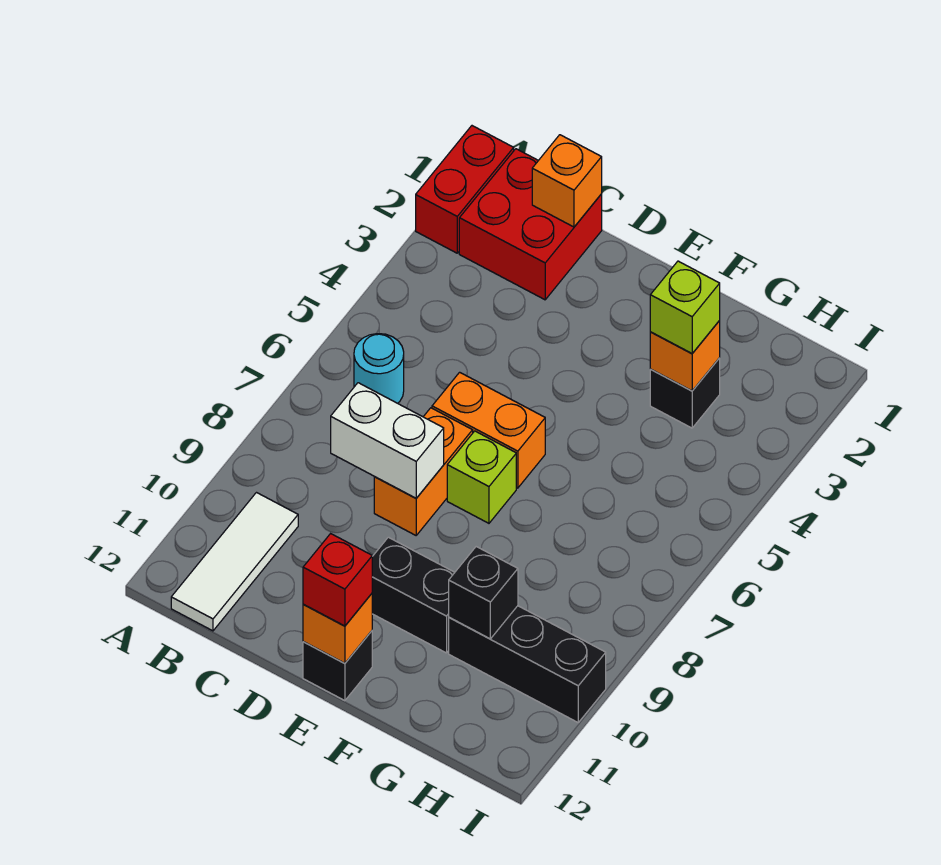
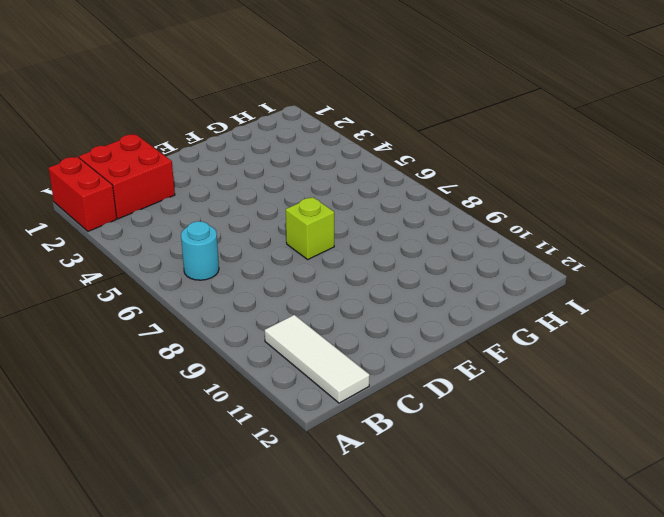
none -> orange brick D6:E6 level 1
none -> orange brick D7:D8 level 1
none -> black brick E10:F10 level 1

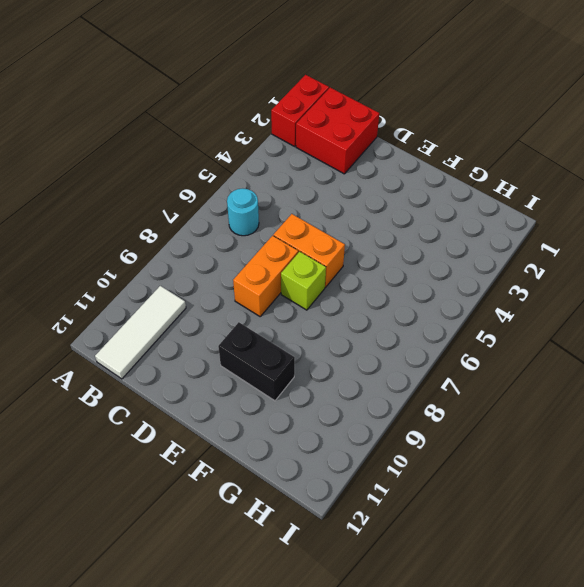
none -> black brick E12 level 1
none -> black brick G3 level 1
none -> black brick G10:I10 level 1

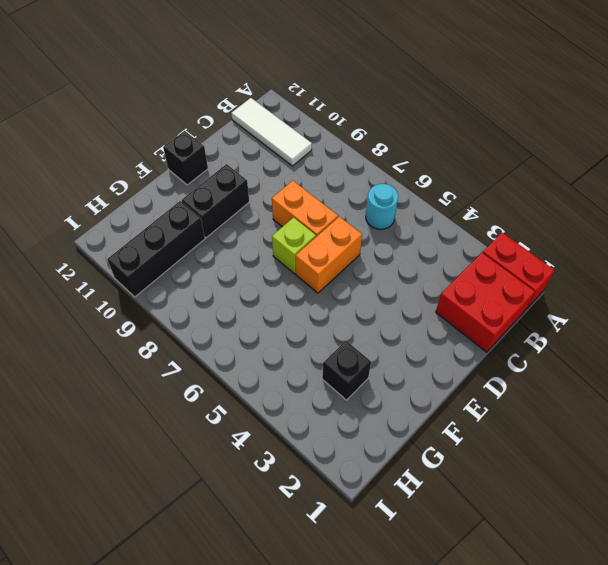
none -> orange brick C1 level 2
none -> white brick C8:D8 level 2
none -> orange brick E12 level 2

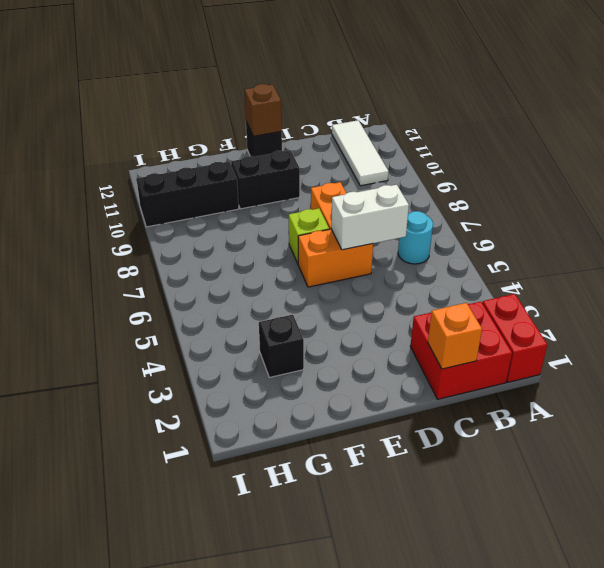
white brick C6:D6 level 2 -> white brick C8:D8 level 2
brown brick E12 level 2 -> orange brick E12 level 2
none -> orange brick G3 level 2
none -> black brick G10 level 2
none -> red brick E12 level 3

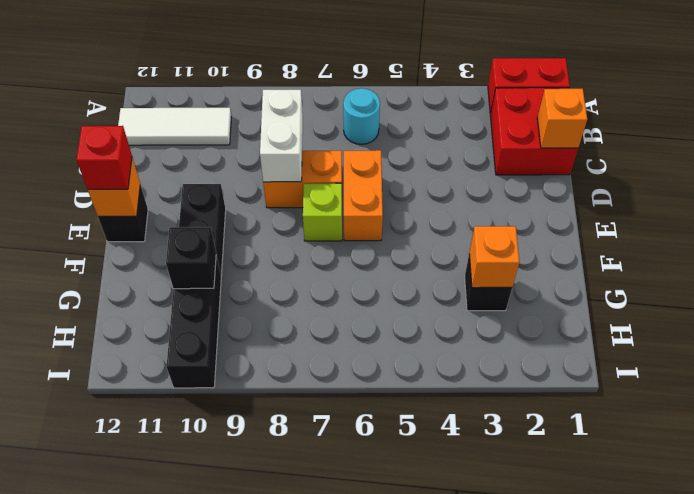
none -> lime brick G3 level 3

